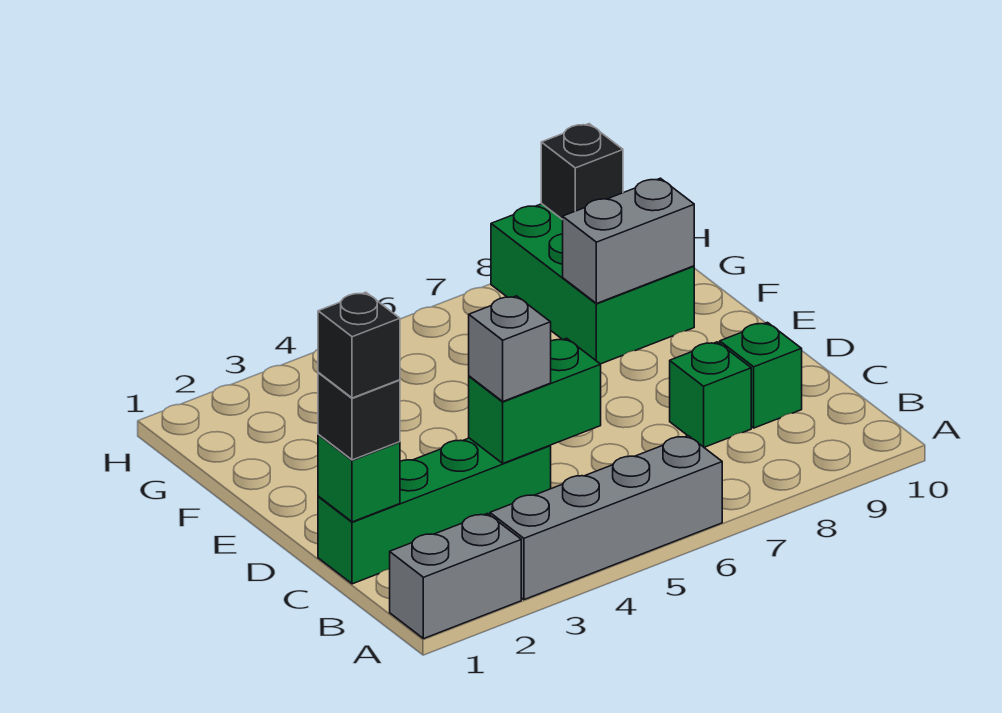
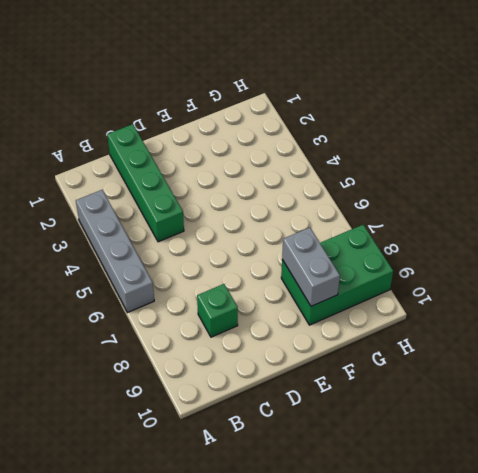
none -> grey brick A1:A2 level 1
none -> green brick C9 level 1
none -> green brick C1 level 2

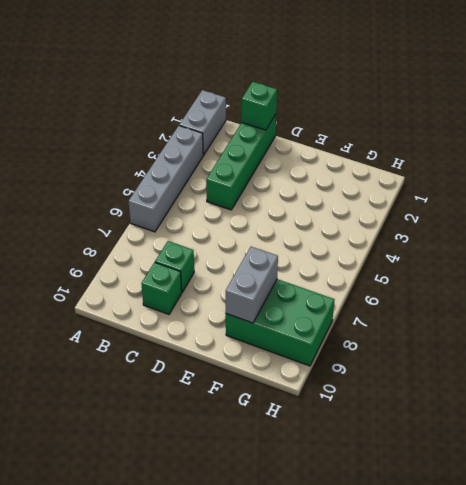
none -> green brick C4:C5 level 2
none -> black brick H9 level 2
none -> black brick C1 level 3

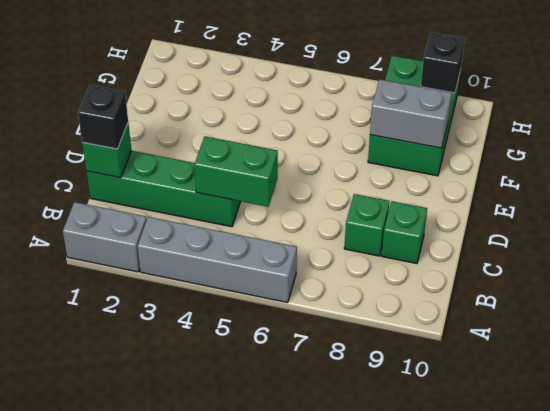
none -> grey brick C4 level 3
none -> black brick C1 level 4

